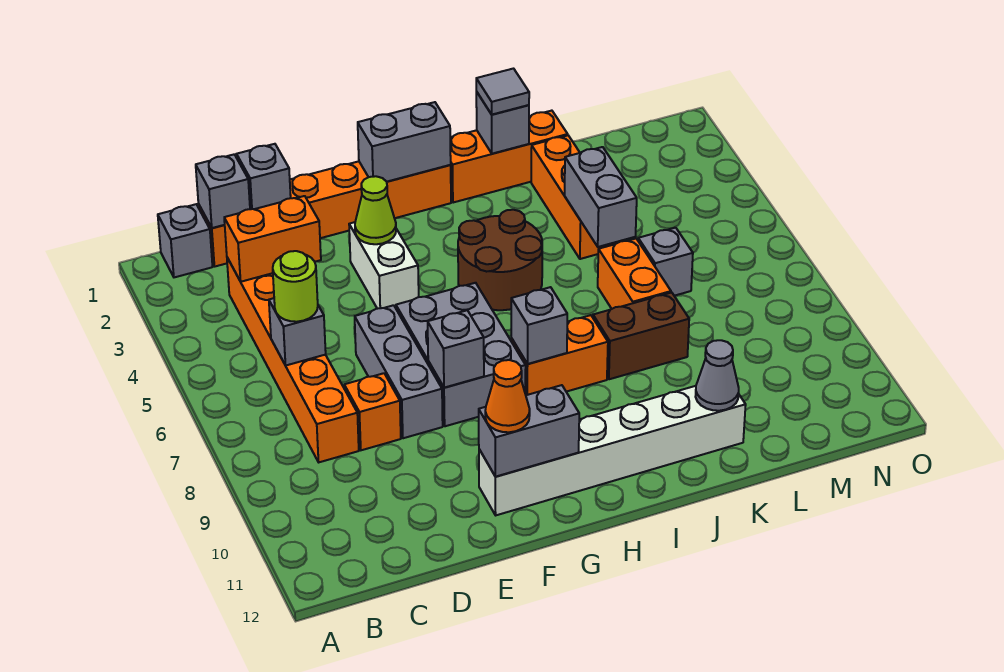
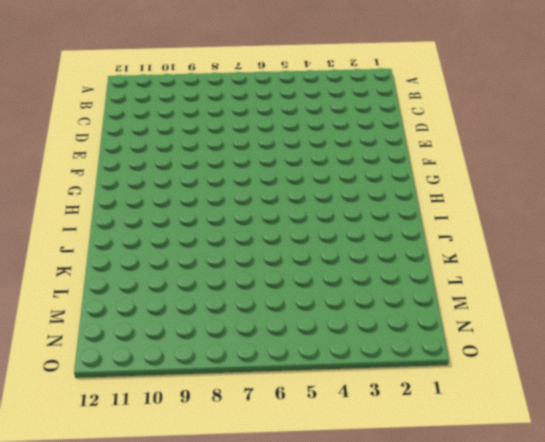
none -> grey brick B1 level 1
none -> orange brick C1:H1 level 1
none -> orange brick C3:C8 level 1
none -> orange brick D8 level 1

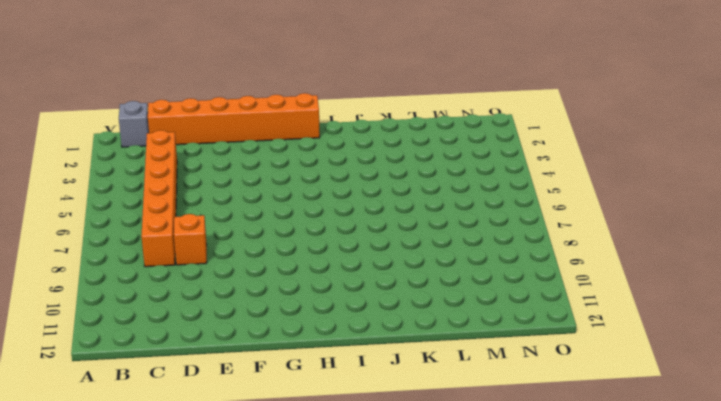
none -> grey brick E6:E8 level 1
none -> white brick F3:F4 level 1
none -> grey brick F6:G8 level 1
none -> white brick F11:K11 level 1

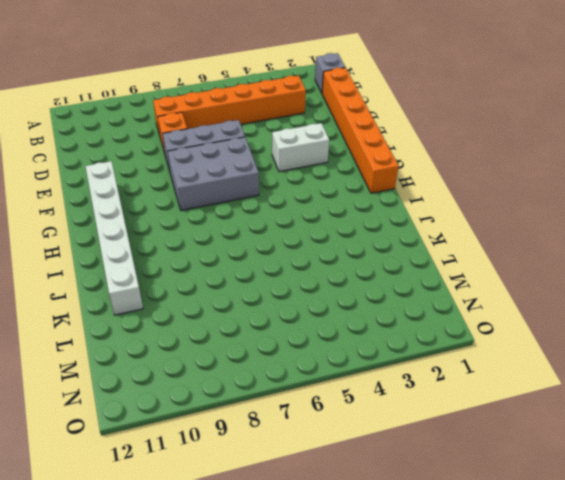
none -> brown round brick H4:I5 level 1
none -> orange brick H8:I8 level 1
none -> orange brick I1:K1 level 1
none -> brown brick J8:K8 level 1

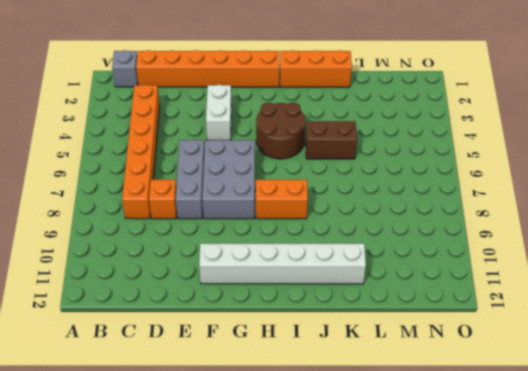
brown brick J5:K5 level 1 -> brown brick J8:K8 level 1
none -> orange brick K2:K4 level 1
none -> orange brick K6:K7 level 1
none -> grey brick L6 level 1
none -> grey brick C1 level 2

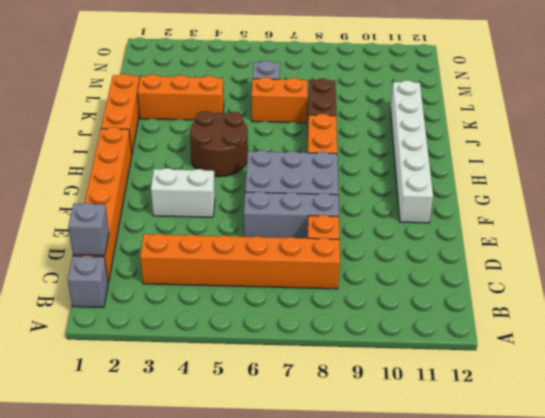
none -> orange brick C3:D3 level 2
none -> grey brick C6 level 2
none -> grey brick D1 level 2
none -> lime cone F3 level 2

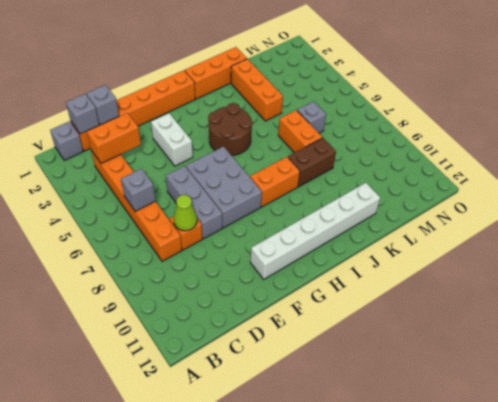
lime cone D8 level 2 -> lime cone F3 level 2
none -> grey brick F8 level 2
none -> grey brick F11:G11 level 2
none -> grey brick G1:H1 level 2
none -> grey brick H8 level 2

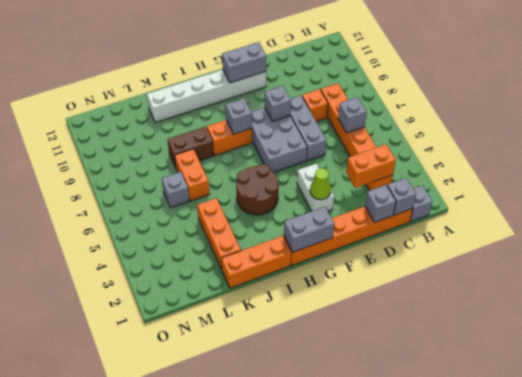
none -> grey brick J1 level 2
none -> grey brick K4:K5 level 2
none -> grey cone K11 level 2
none -> lime round brick C6 level 3

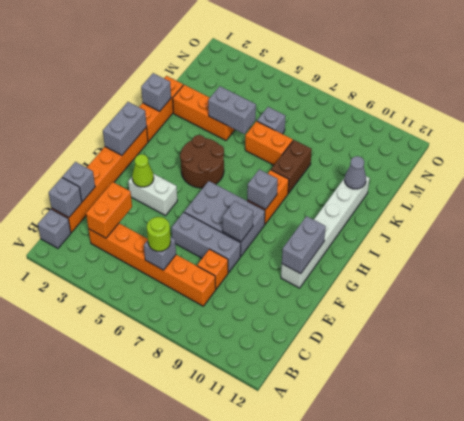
none -> orange cone F11 level 3
none -> grey tile J1 level 3

